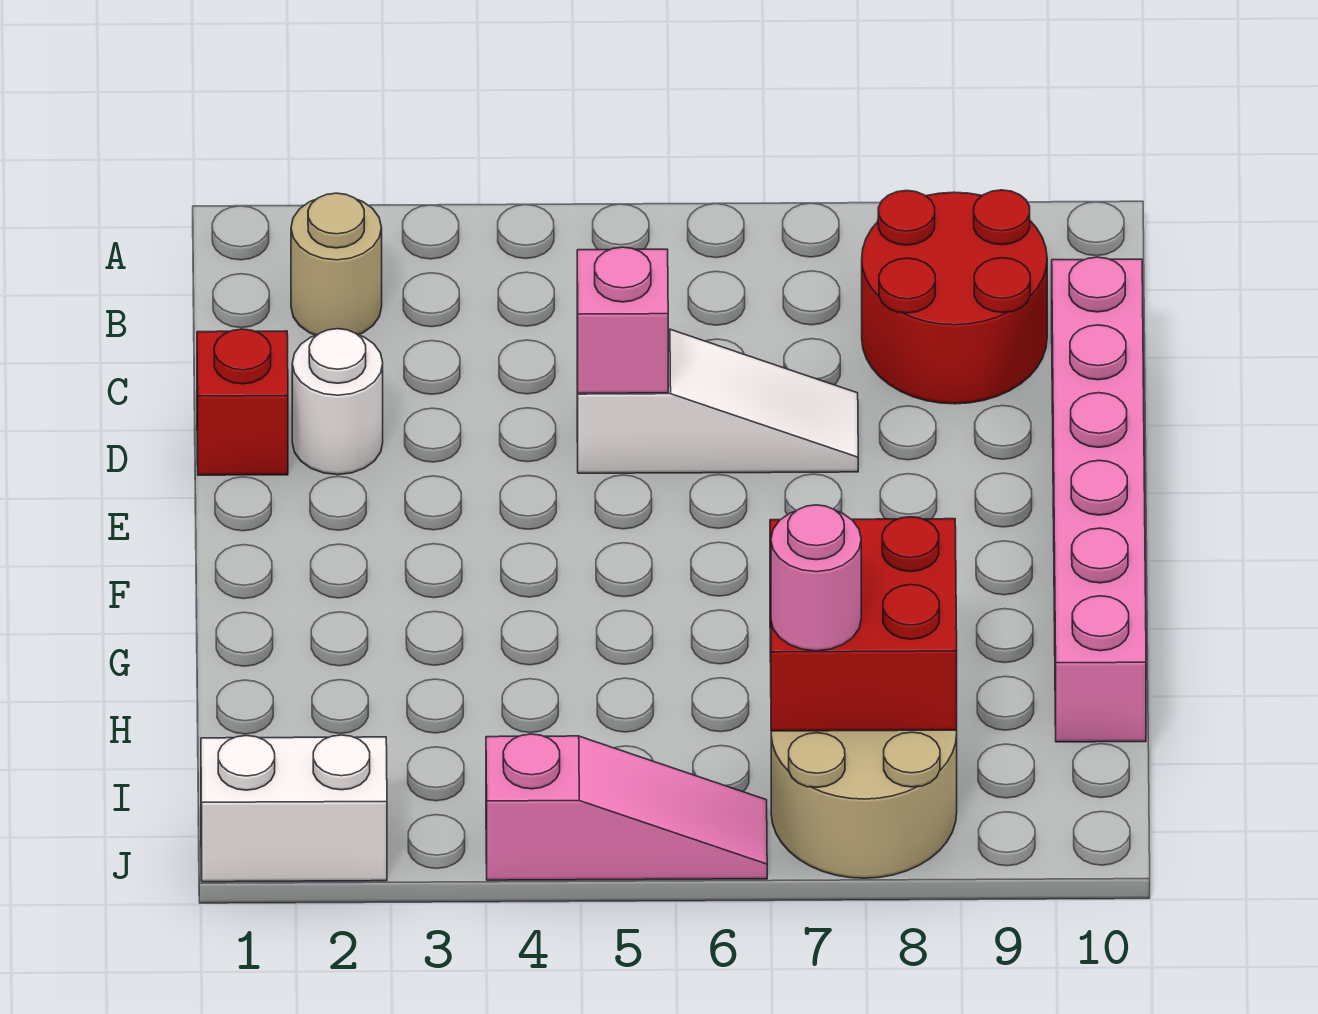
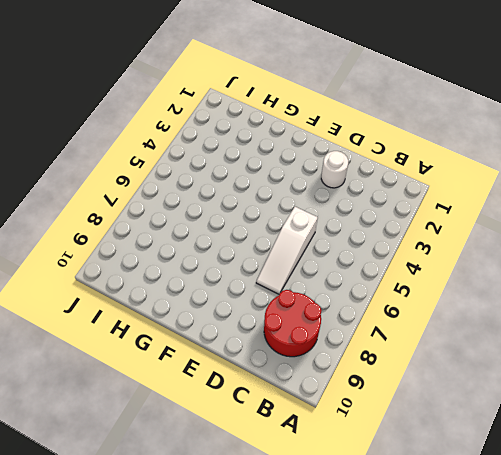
none -> tan round brick B2 level 1
none -> pink brick C10:H10 level 1
none -> red brick D1 level 1

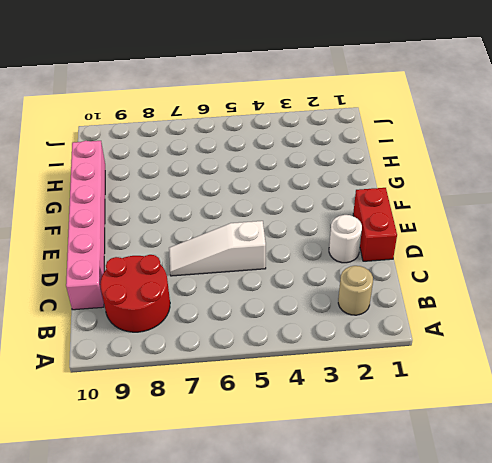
red brick D1:E1 level 1 -> red brick D1 level 1
none -> tan round brick I7:J8 level 1
none -> white brick J1:J2 level 1
none -> pink slope J4:J6 level 1 top 4

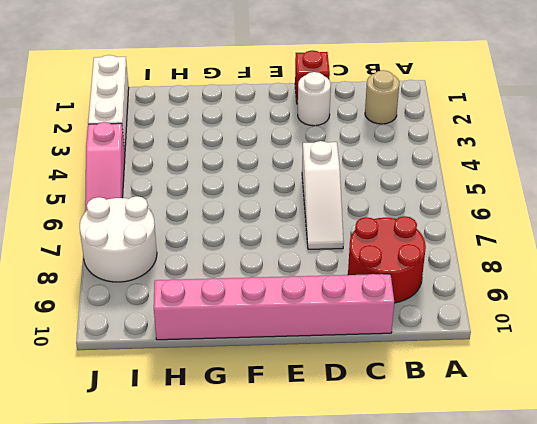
white round brick I7:J8 level 1 -> tan round brick I7:J8 level 1
white brick J1:J3 level 1 -> white brick J1:J2 level 1
none -> pink brick D5 level 2
none -> red brick H7:I8 level 2
none -> pink round brick I7 level 3

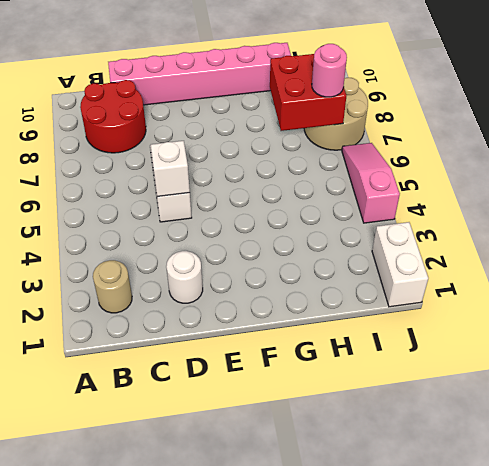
white brick D5 level 2 -> pink brick D5 level 2
none -> red brick D1 level 1

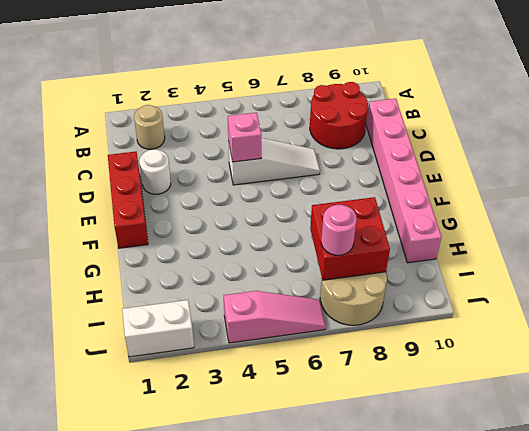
red brick D1:F1 level 1 -> red brick D1 level 1

